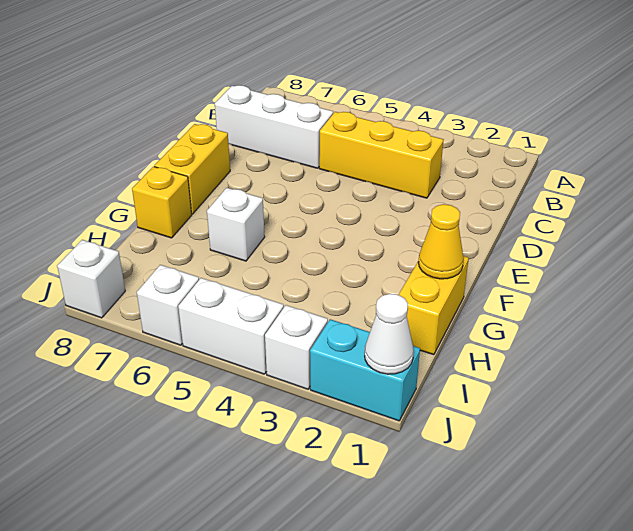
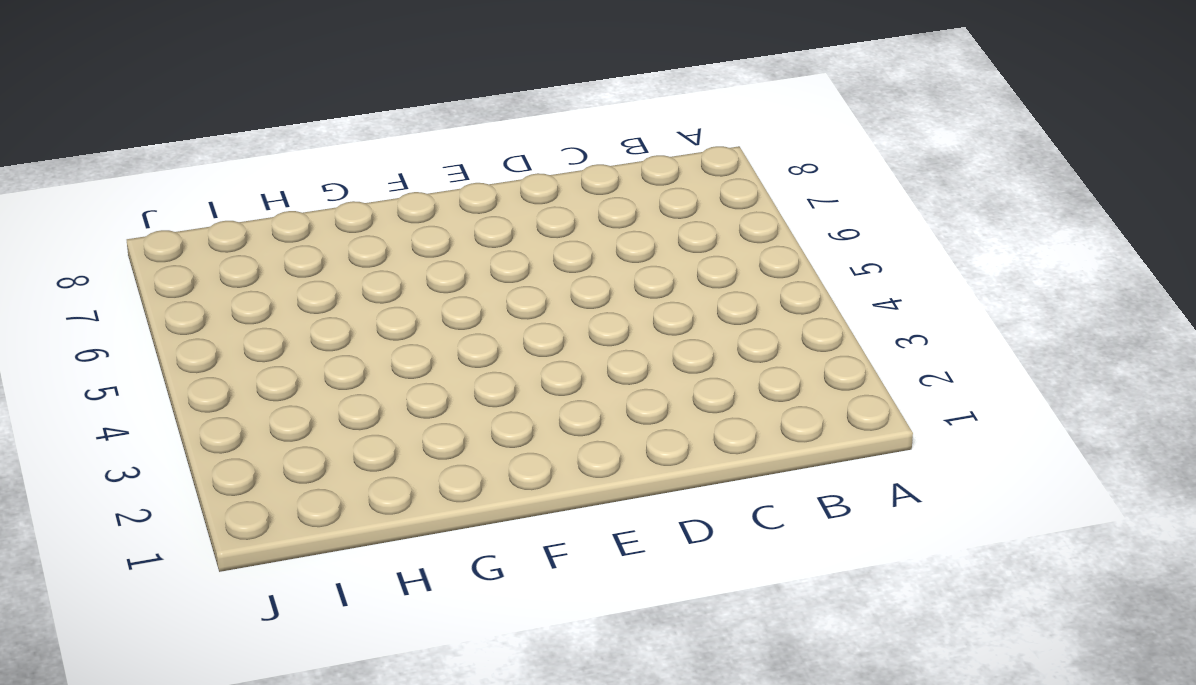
none -> yellow brick C3:C5 level 1
none -> white brick C6:C8 level 1
none -> yellow brick E8:F8 level 1

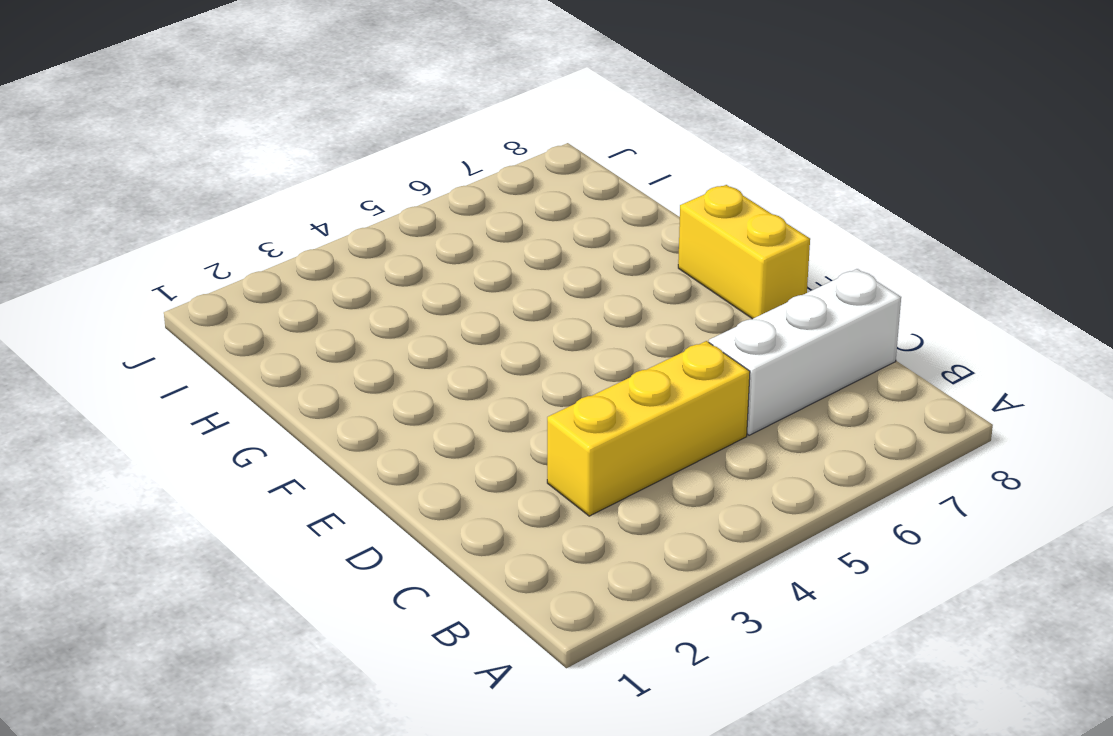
none -> yellow brick G1:H1 level 1
none -> white brick G6 level 1
none -> yellow brick G8 level 1

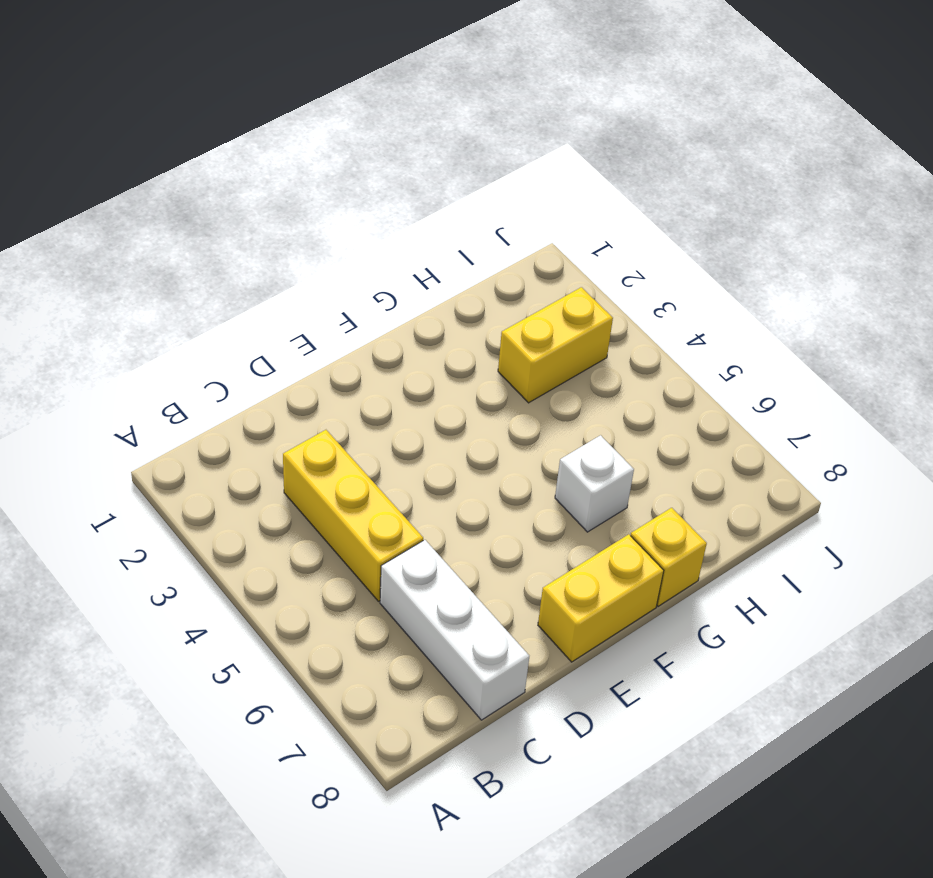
yellow brick H3:I3 level 1 -> yellow brick G1:H1 level 1
none -> cyan brick J1:J2 level 1
none -> white brick J3 level 1
none -> white brick J4:J5 level 1

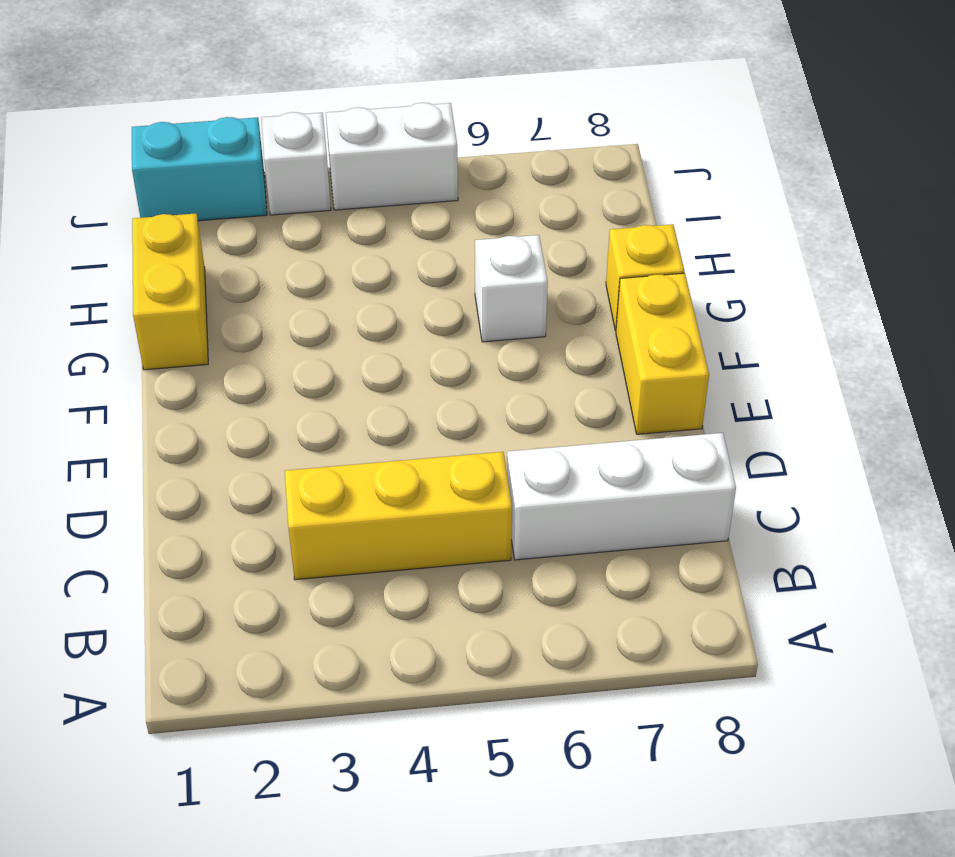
none -> white brick J6 level 1
none -> white brick J8 level 1
none -> yellow cone G1 level 2

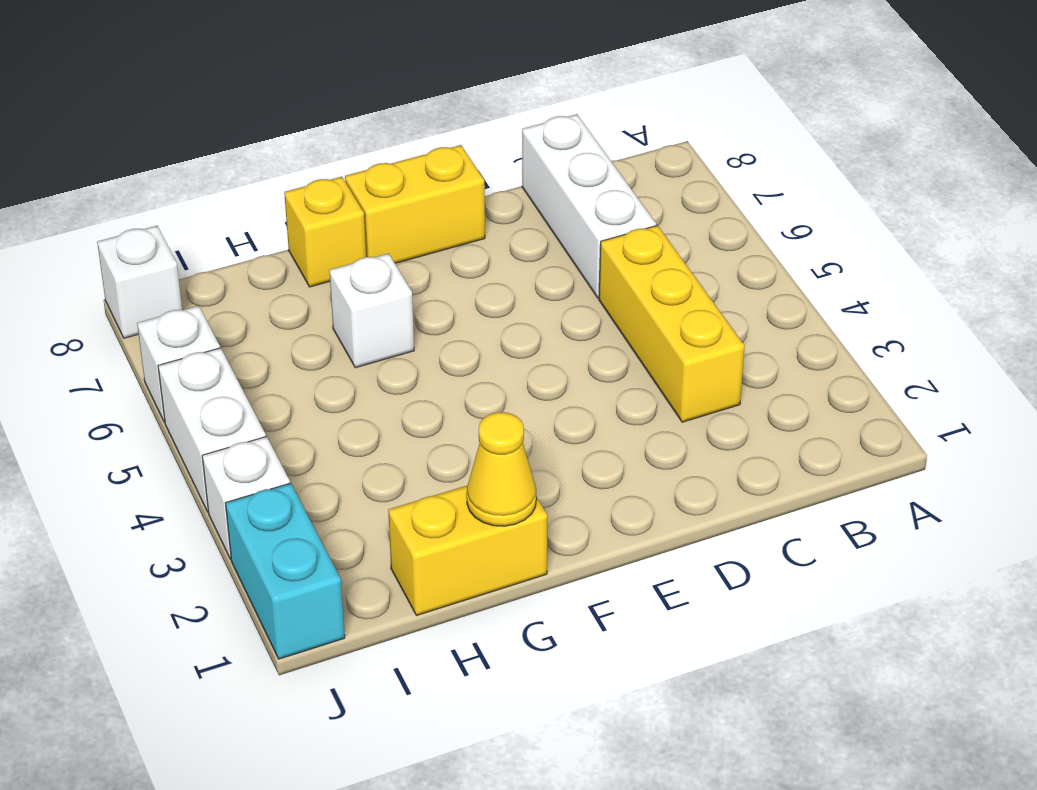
none -> white cone J1 level 2

